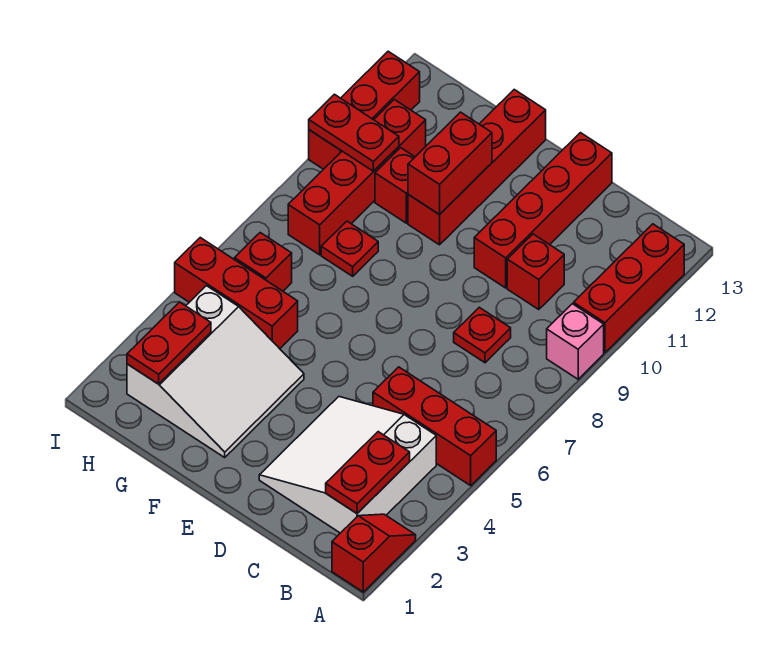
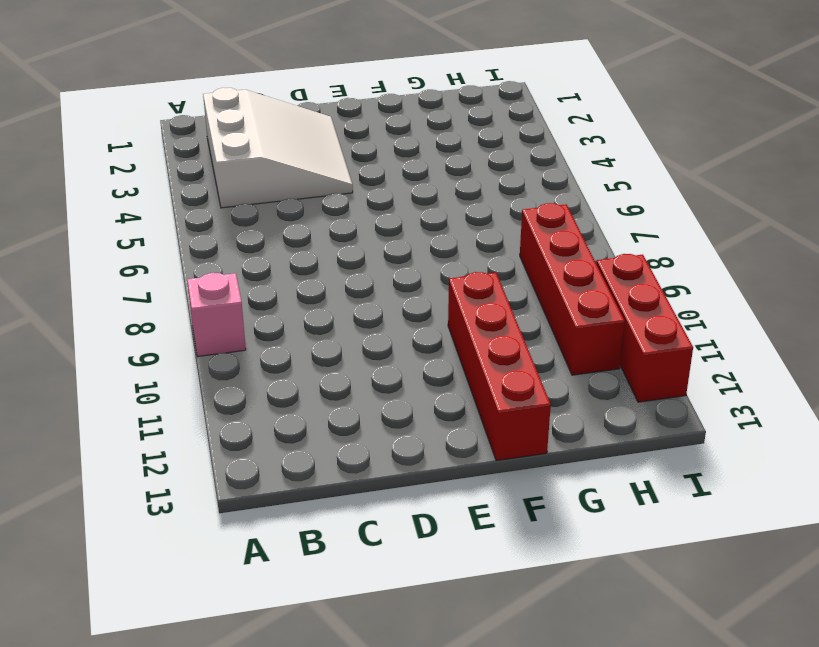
none -> red slope A1:A2 level 1 top 1
none -> red brick A5:C5 level 1
none -> red brick A10:A12 level 1

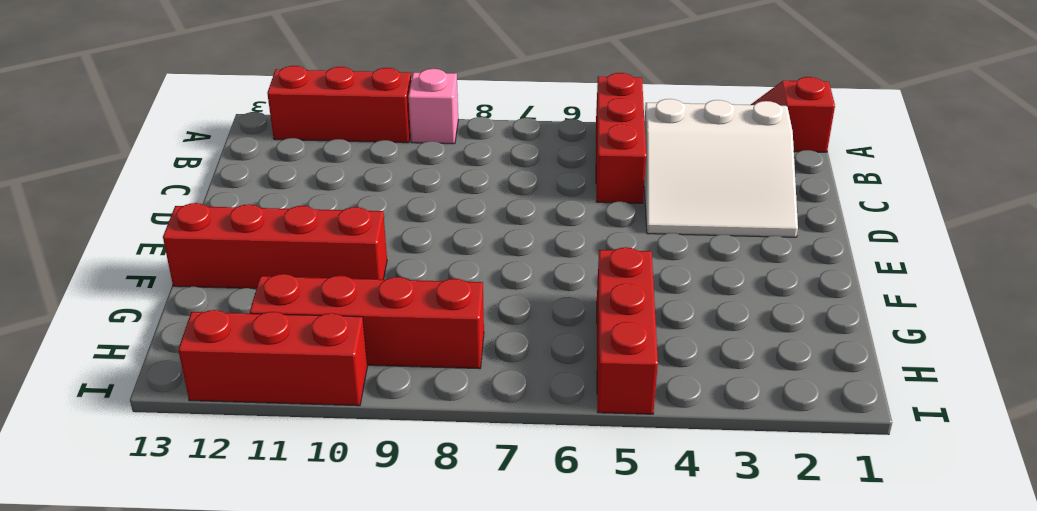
none -> red plate C8 level 1
none -> red brick C10 level 1
none -> red brick D10:D13 level 1

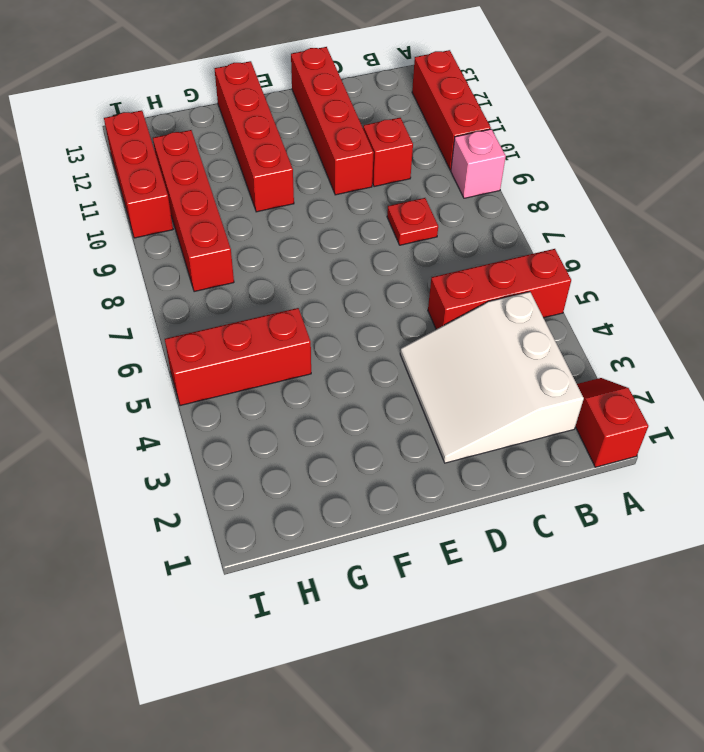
none -> white slope F2:H4 level 1 top H
none -> red plate G8 level 1
none -> red brick G10 level 1

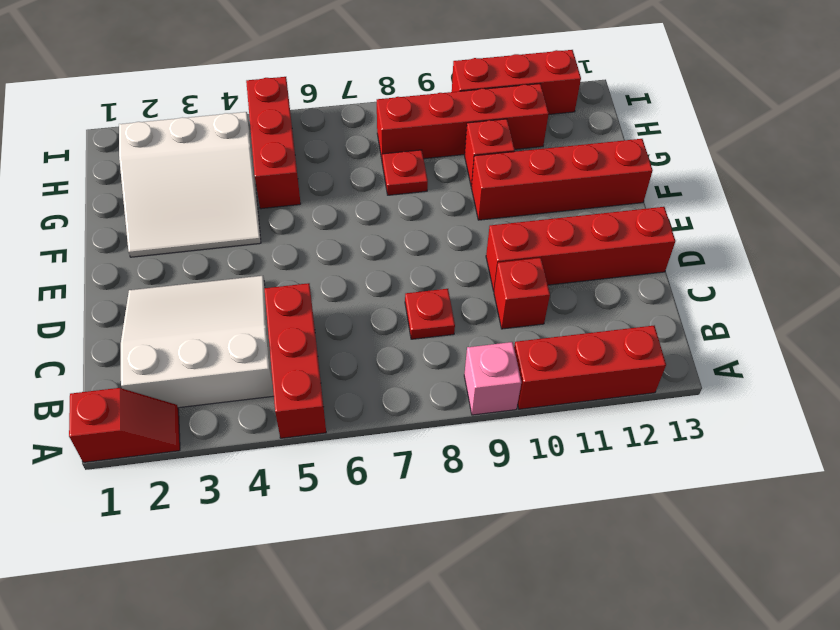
none -> red brick H6 level 1
none -> red plate B2:B3 level 2
none -> red brick F10:F11 level 2

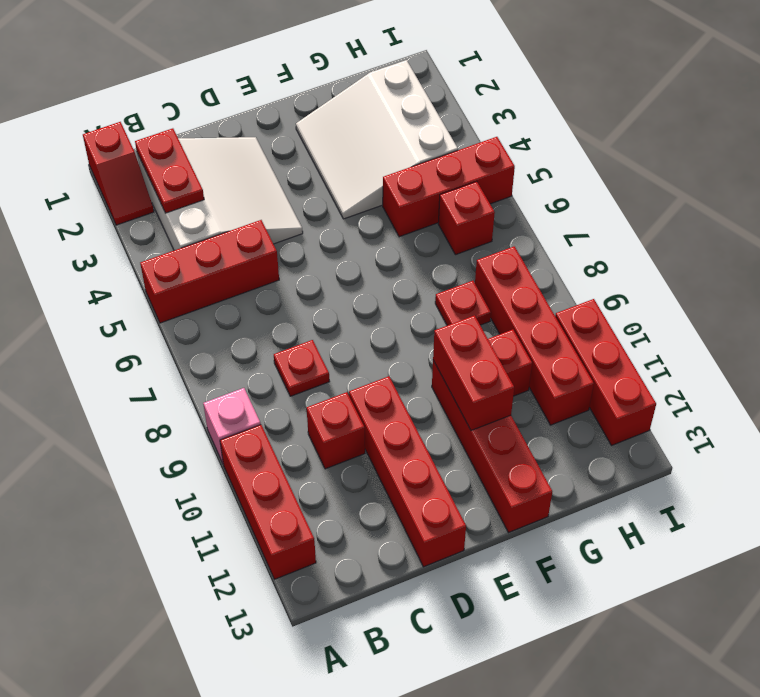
none -> red plate H2:H3 level 2
none -> red plate H10:I10 level 2

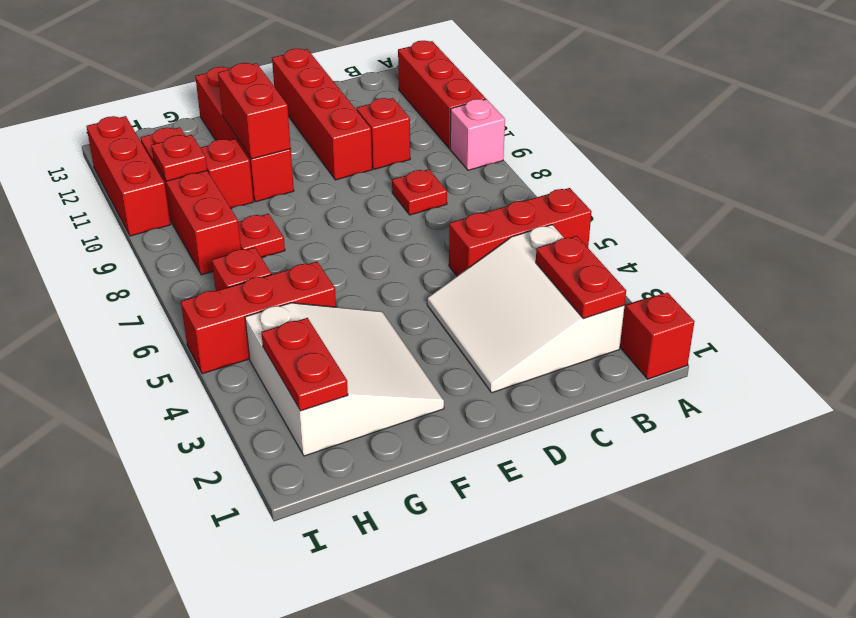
red plate H10 level 2 -> red plate H10:I10 level 2

